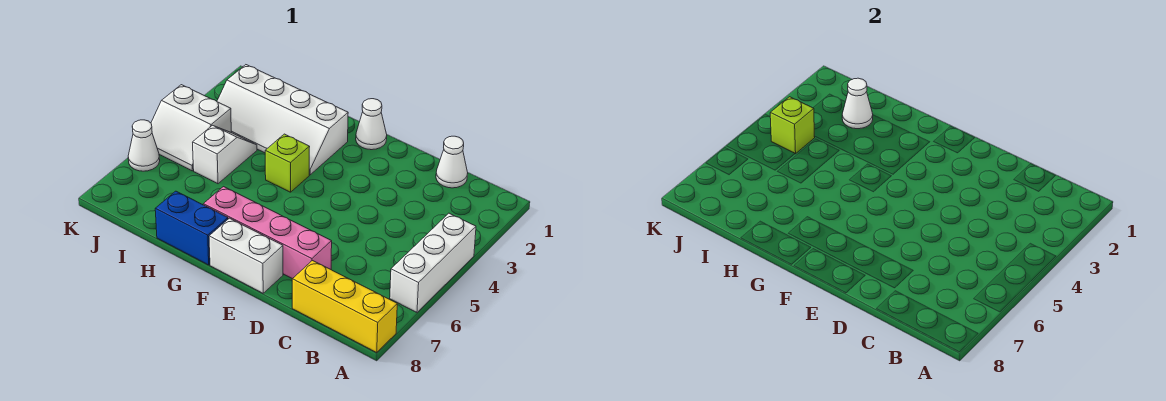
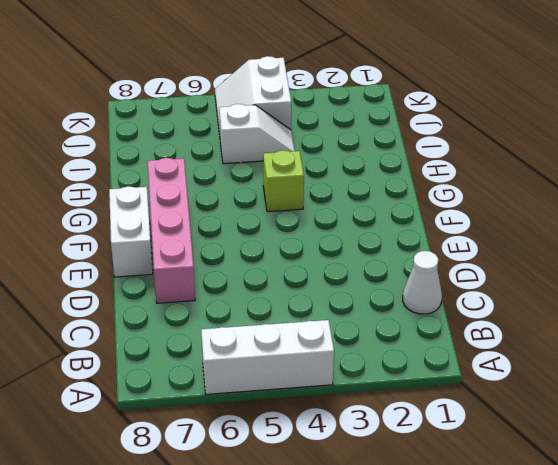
none -> yellow brick A8:C8 level 1
none -> white cone F1 level 1
none -> white slope G2:J3 level 1 top 2

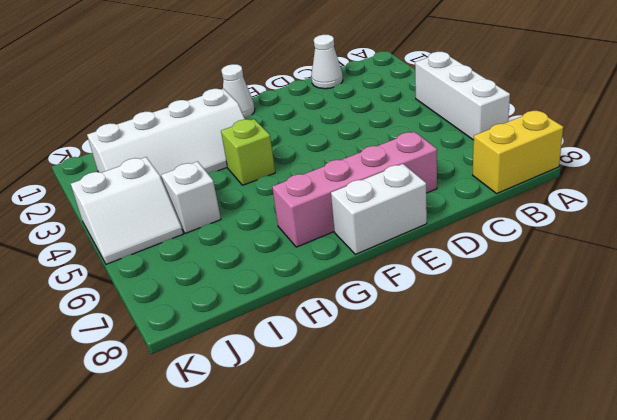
yellow brick A8:B8 level 1 -> yellow brick A8:C8 level 1
none -> blue brick G8:H8 level 1
none -> white cone K6 level 1
none -> white cone I2 level 2

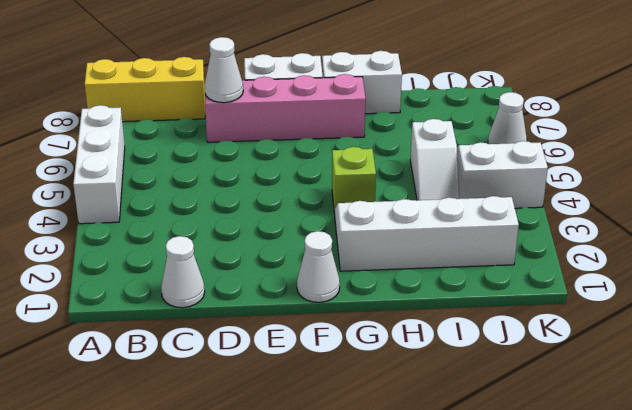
white cone D7 level 2 -> white cone I2 level 2
white brick G8:H8 level 1 -> blue brick G8:H8 level 1
none -> lime brick J4 level 2

